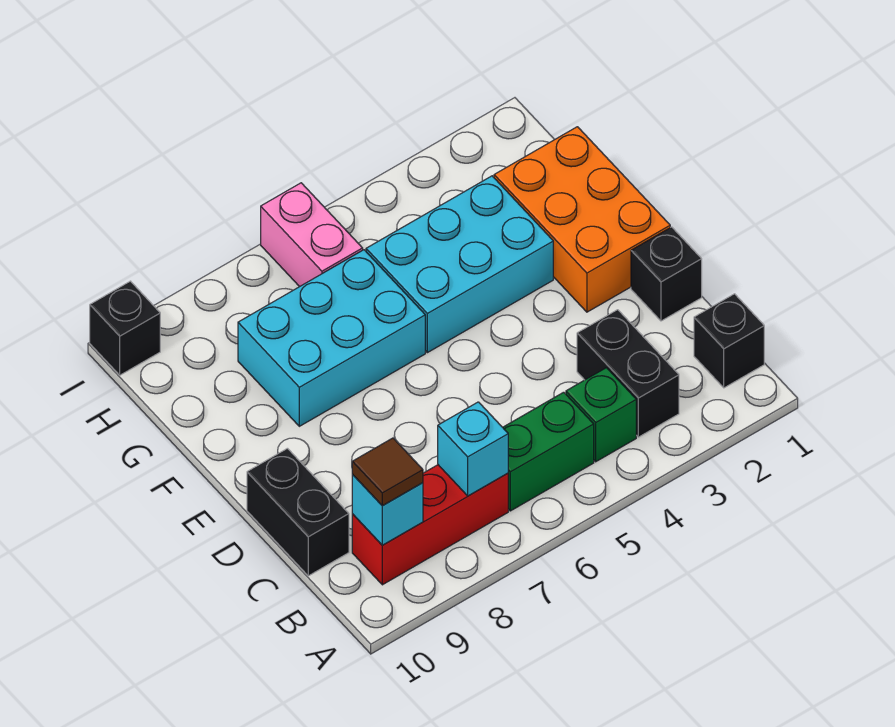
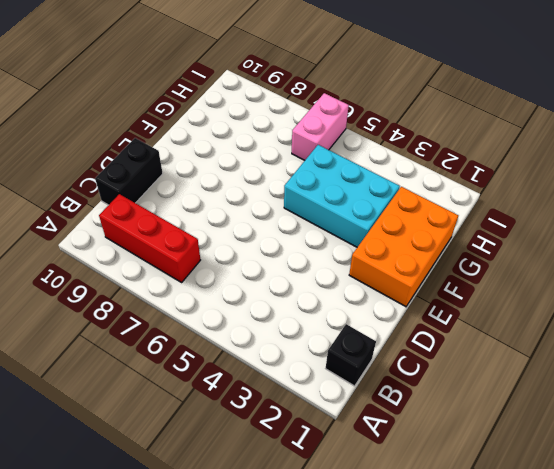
none -> black brick B3:C3 level 1
none -> green brick B4 level 1
none -> green brick B5:B6 level 1

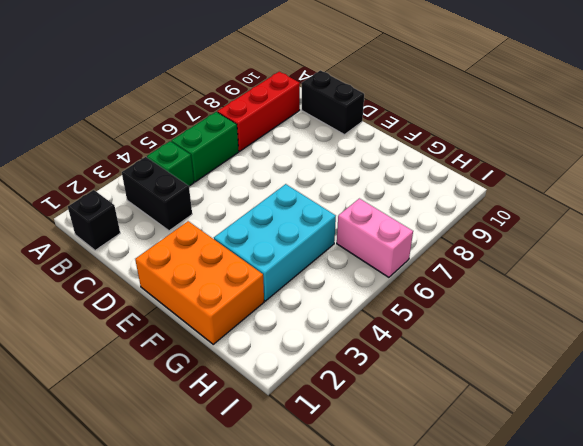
none -> black brick D1 level 1
none -> cyan brick F6:G8 level 1
none -> black brick I10 level 1

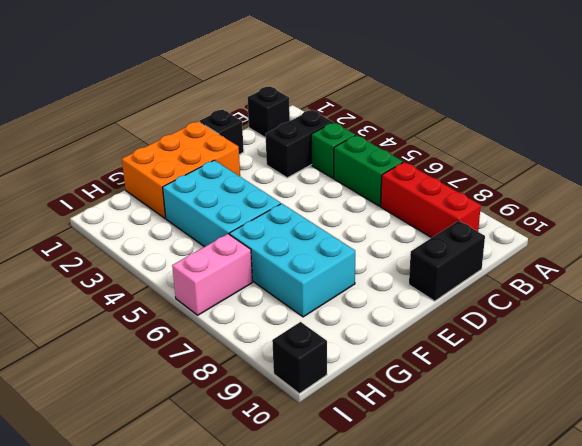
none -> cyan brick B7 level 2
none -> cyan brick B9 level 2
none -> brown tile B9 level 3

